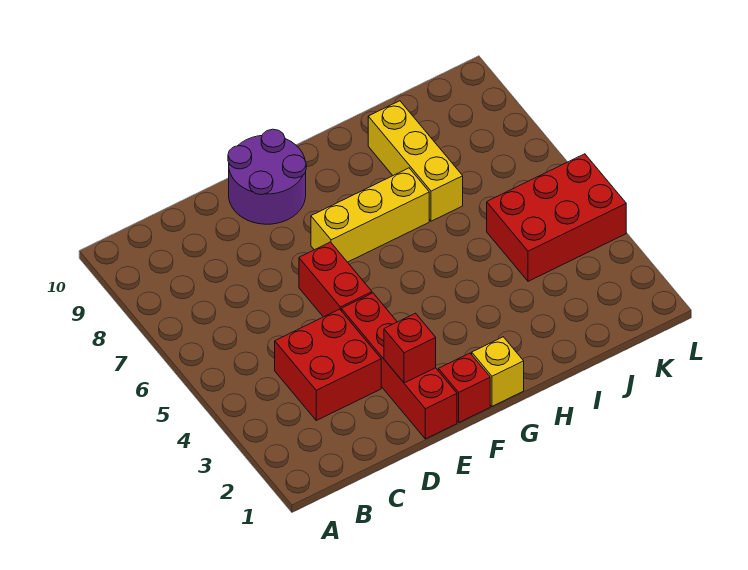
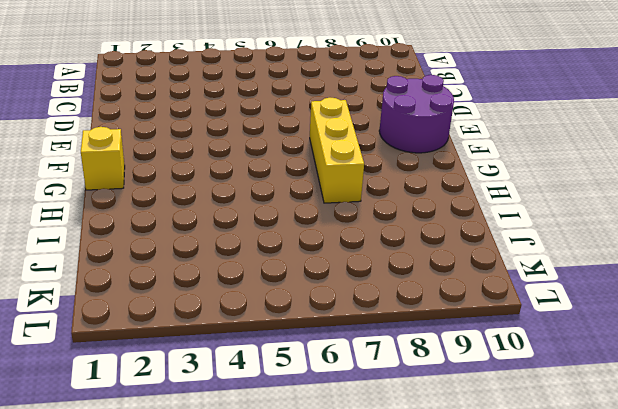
none -> red brick C3:D4 level 1
none -> red brick E1:E4 level 1

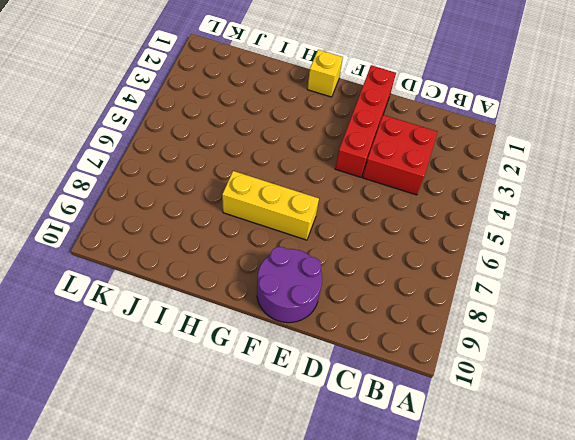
none -> red brick E5:E6 level 1
none -> red brick F1 level 1

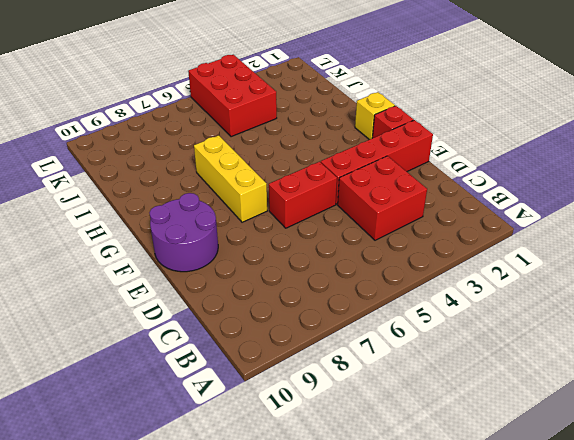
none -> yellow brick I7:I9 level 1
none -> red brick E2 level 2

